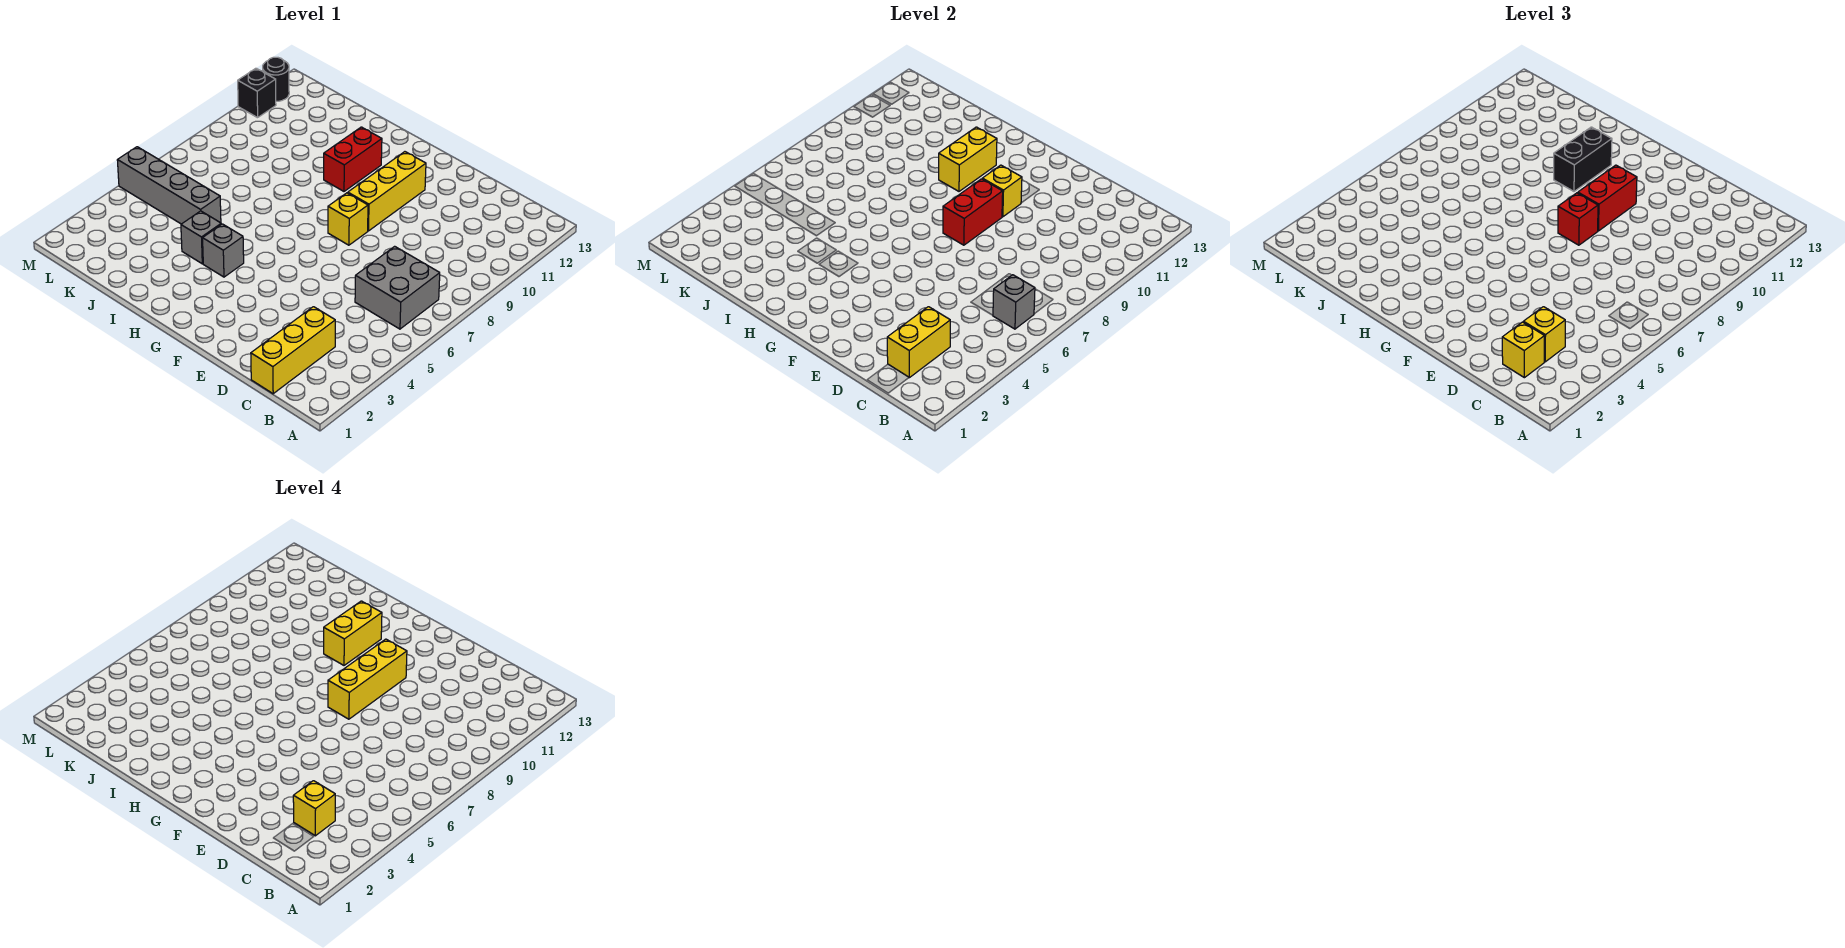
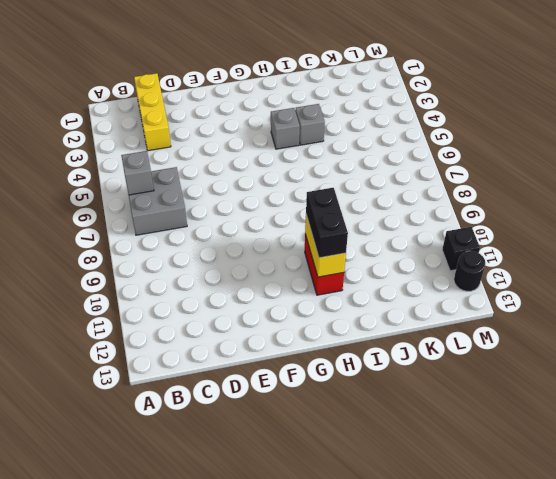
none -> yellow brick F8 level 1
none -> yellow brick F9:F11 level 1
none -> grey brick J5:M5 level 1

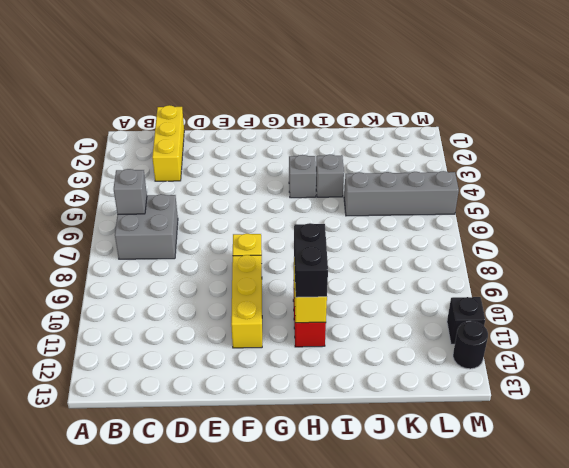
none -> yellow brick C2:C3 level 2
none -> red brick F8:F9 level 2
none -> yellow brick F10 level 2

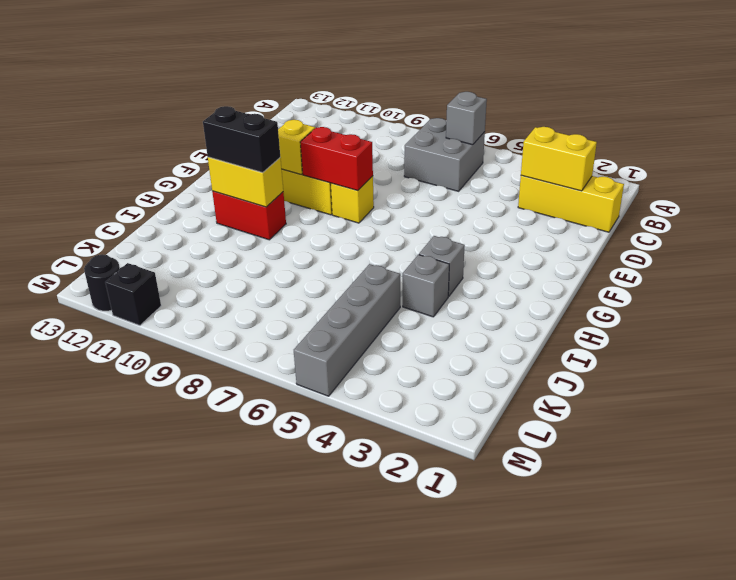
none -> yellow brick C2 level 3
none -> yellow brick C3 level 3
none -> red brick F8 level 3

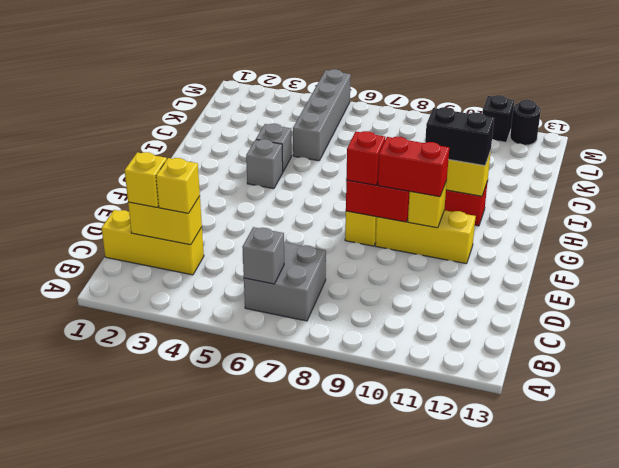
none -> yellow brick C3 level 4
none -> yellow brick F8:F10 level 4
none -> yellow brick H10:H11 level 4

